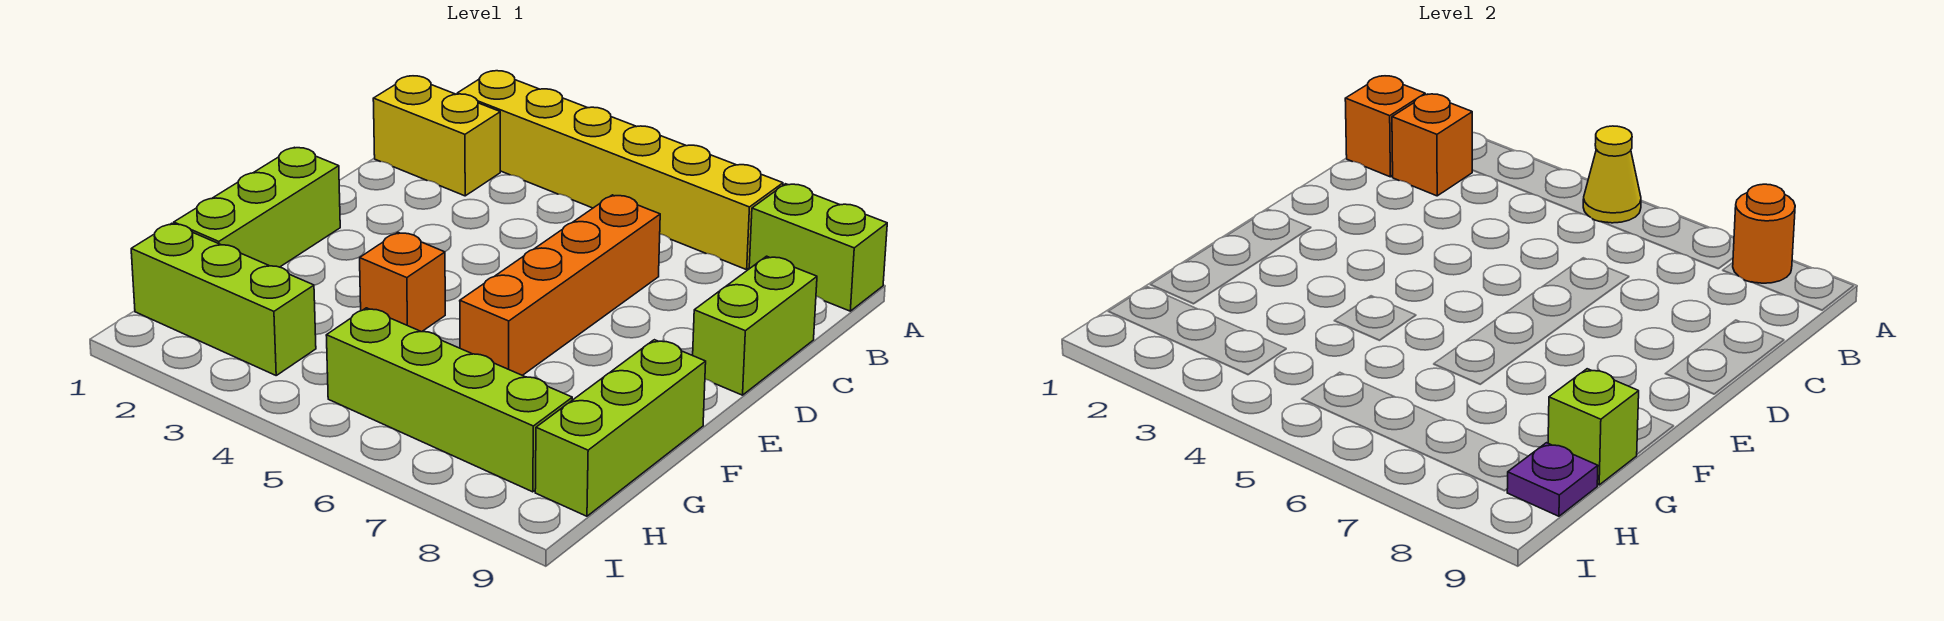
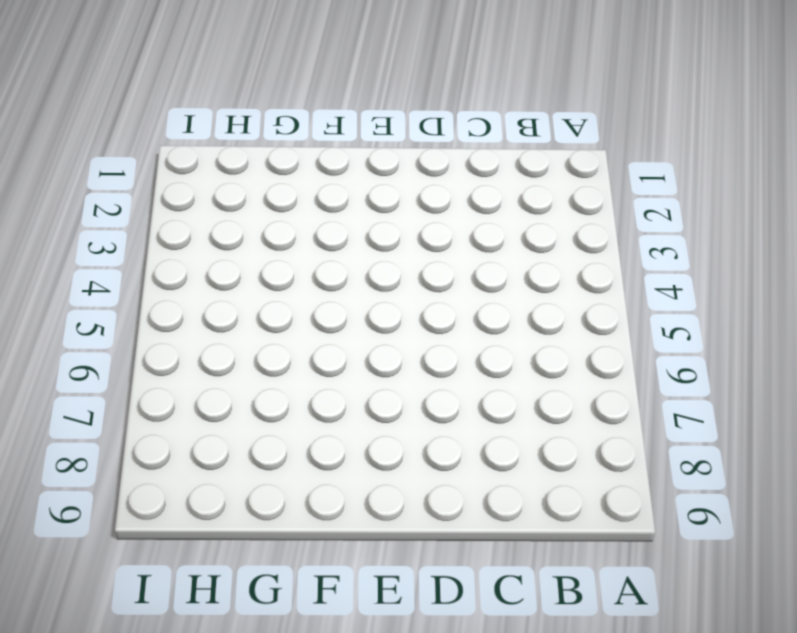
none -> yellow brick A2:A7 level 1
none -> lime brick A8:A9 level 1
none -> yellow brick B1:B2 level 1

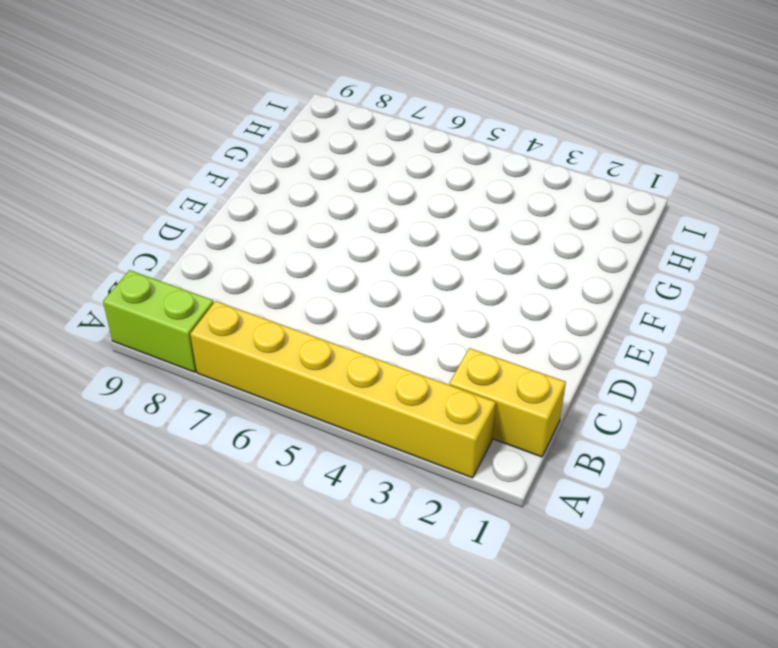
none -> orange brick C6:F6 level 1
none -> lime brick C9:D9 level 1
none -> lime brick E1:G1 level 1

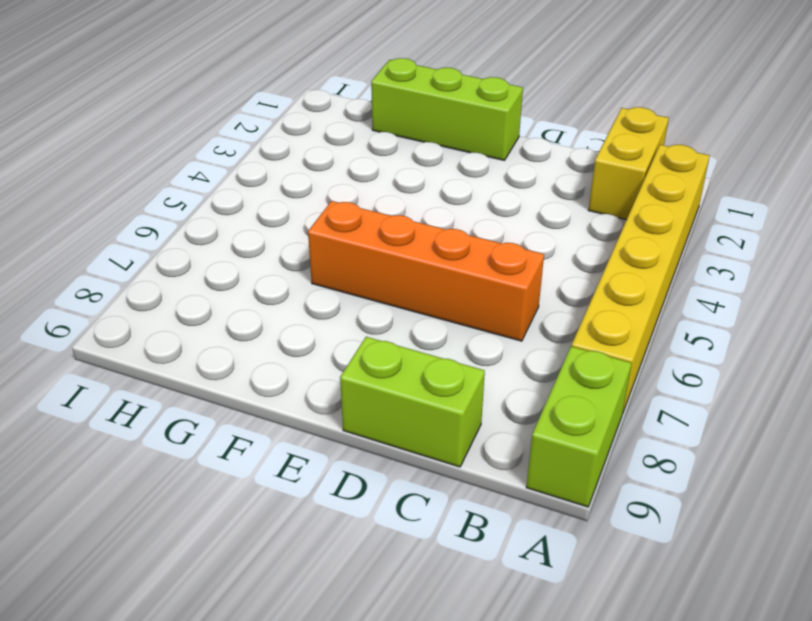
none -> orange brick F4 level 1
none -> lime brick F9:H9 level 1
none -> lime brick H1:H3 level 1

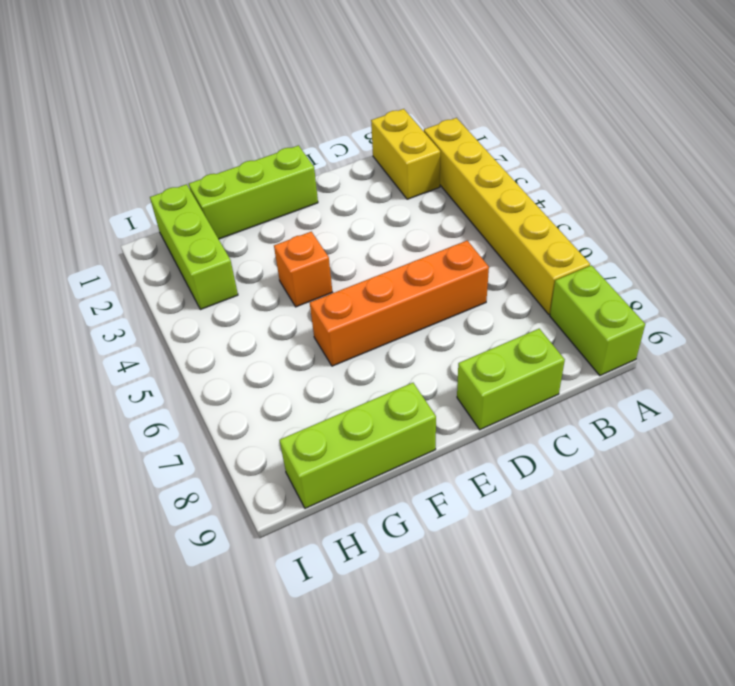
none -> lime brick H5:H8 level 1
none -> yellow cone A5 level 2
none -> orange round brick A8 level 2

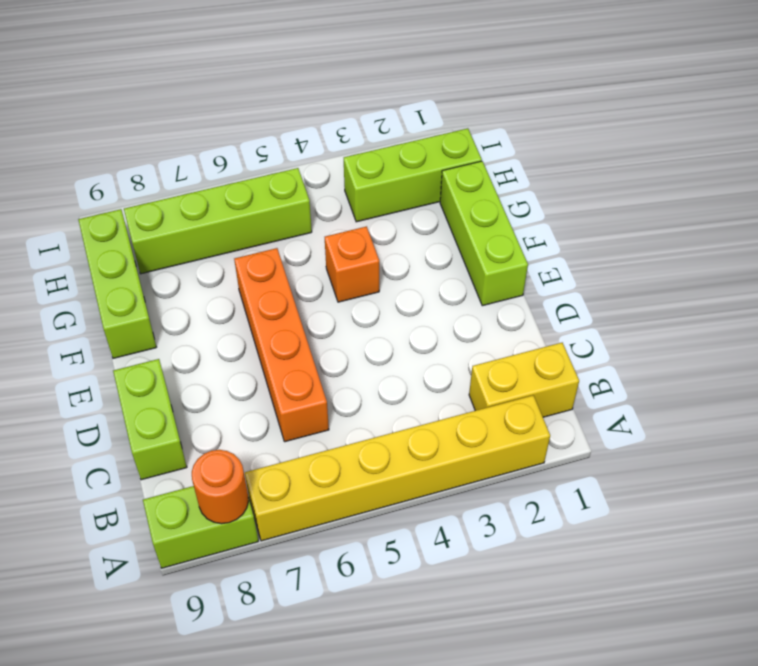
none -> yellow cone A5 level 2
none -> orange brick B1 level 2
none -> orange brick B2 level 2

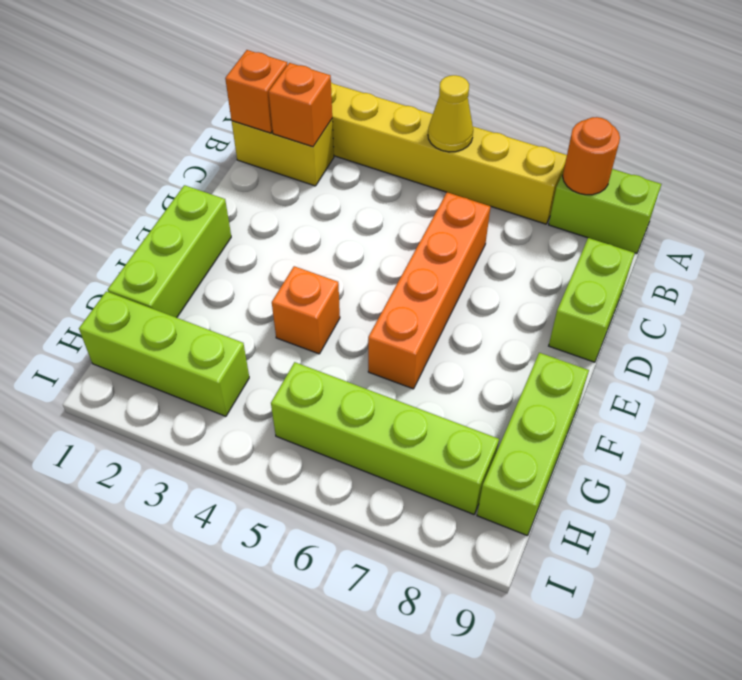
none -> lime brick G9 level 2
none -> purple plate H9 level 2

